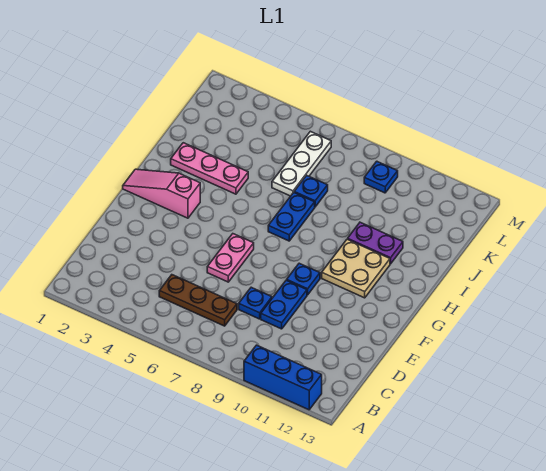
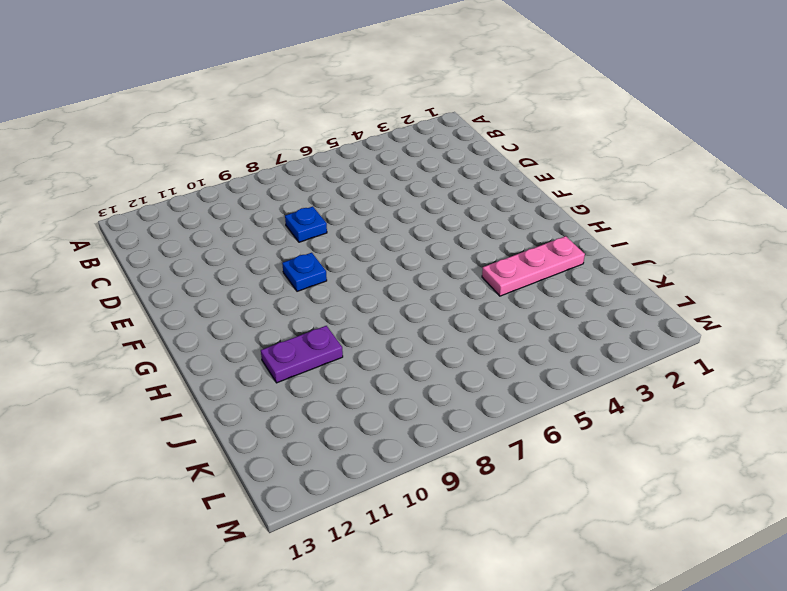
none -> blue brick A10:A12 level 1
none -> brown plate C5:C7 level 1
none -> blue plate D9:E9 level 1

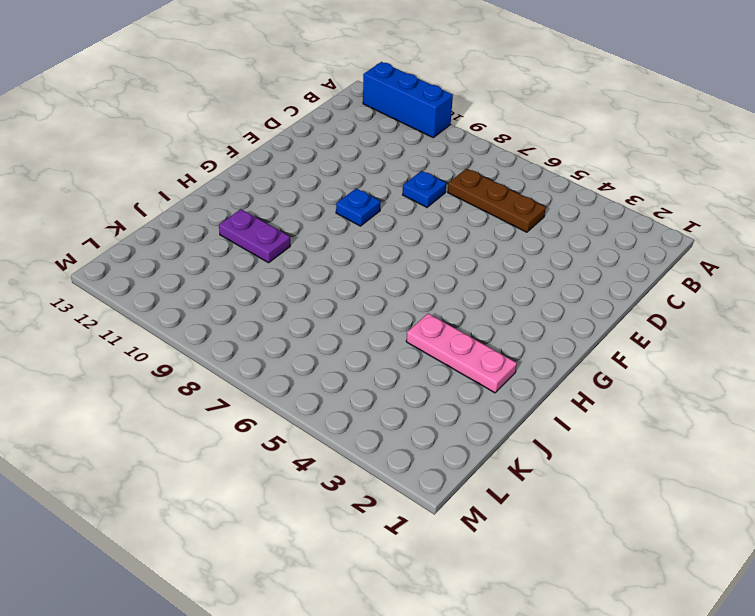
none -> blue plate D9:E9 level 1
none -> pink plate E6:F6 level 1
none -> pink slope G1:G3 level 1 top 3

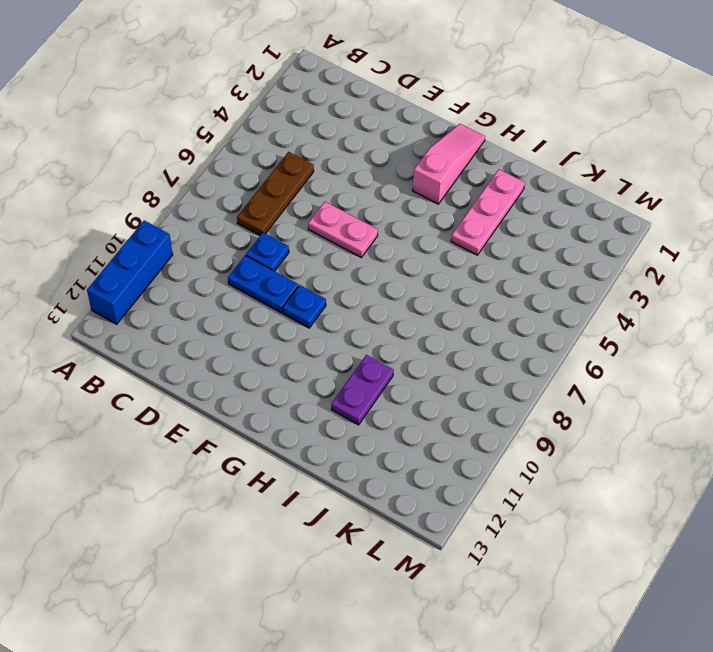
none -> tan plate G10:H11 level 1
none -> blue plate H7:I7 level 1
none -> white plate J6:L6 level 1

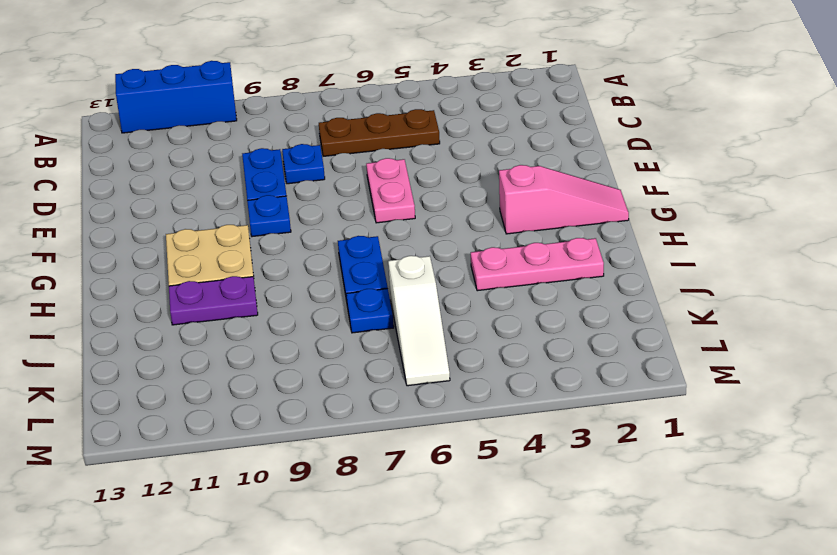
white slope J6:L6 level 1 top J -> white plate J6:L6 level 1
none -> blue plate L9 level 1

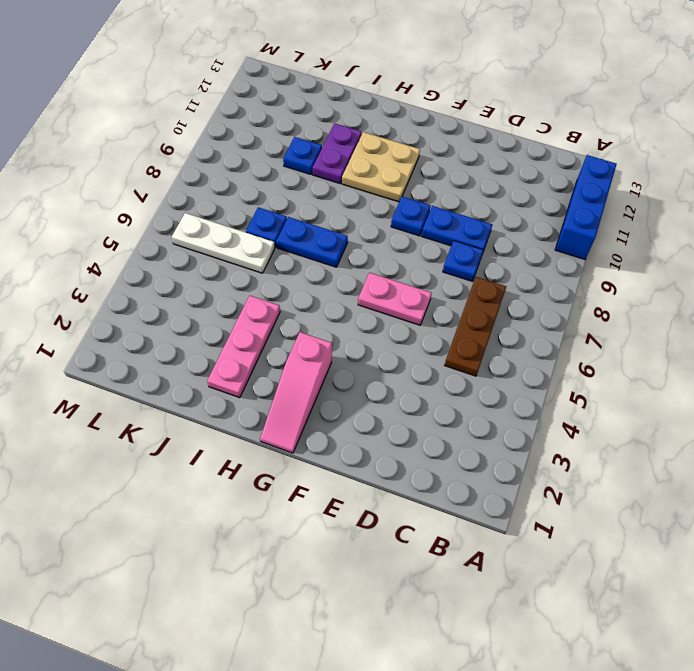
blue plate J10 level 1 -> blue plate L9 level 1

